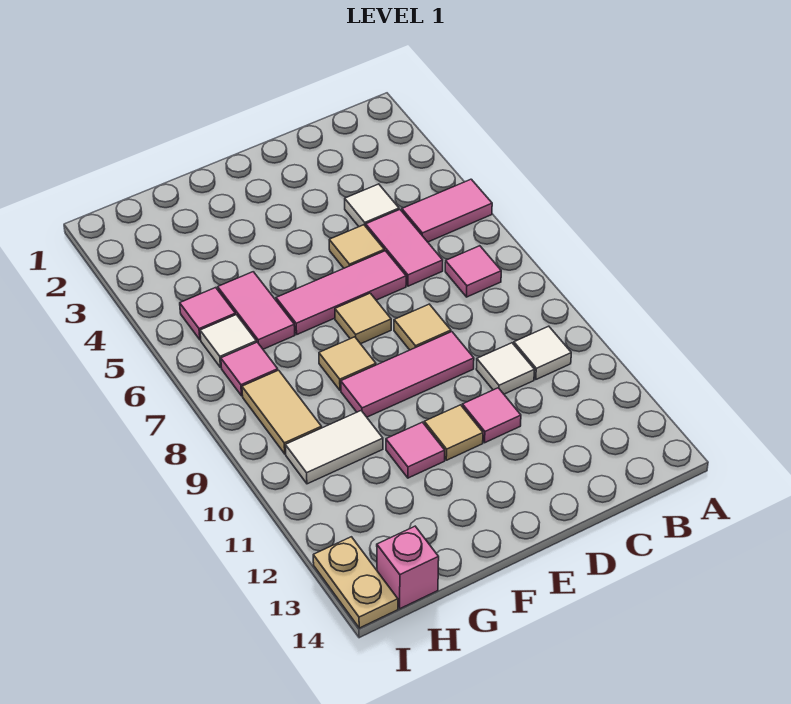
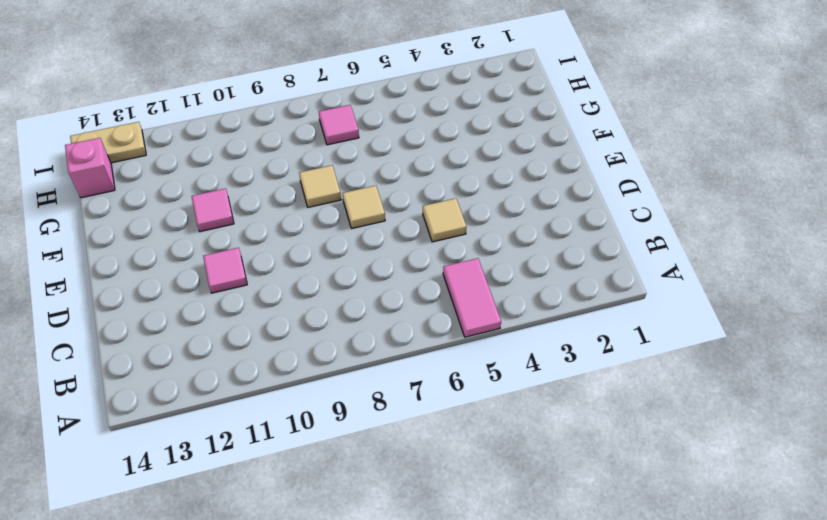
none -> pink tile B7 level 1
none -> white tile B10 level 1
none -> white tile C4 level 1

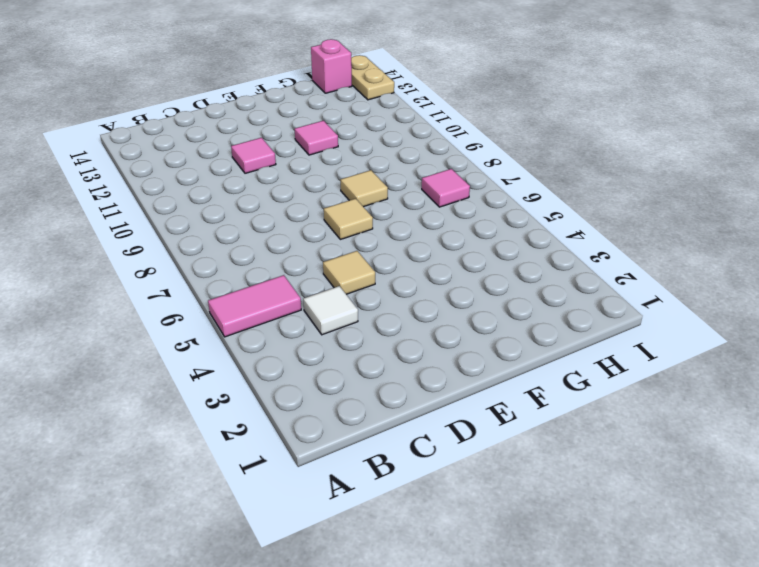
none -> pink tile B7 level 1
none -> white tile B10 level 1
none -> pink tile C5:C6 level 1

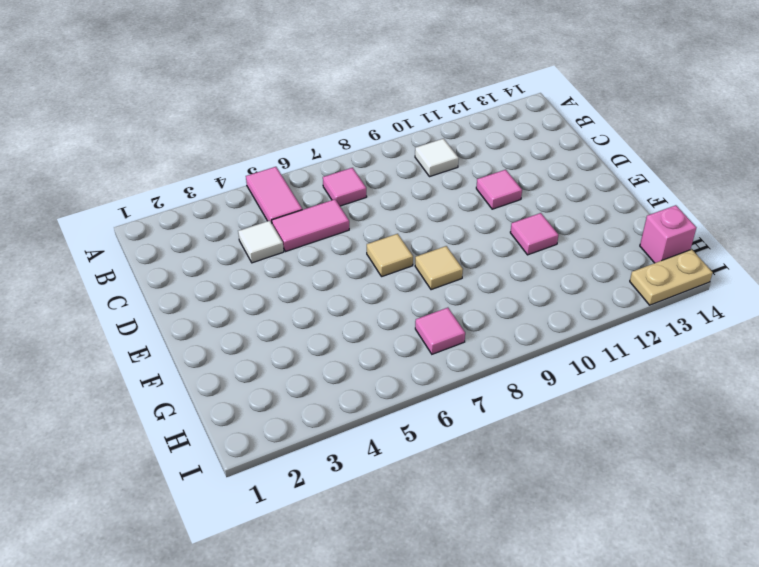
none -> white tile C10 level 1
none -> tan tile D5 level 1
none -> pink tile D6:F6 level 1

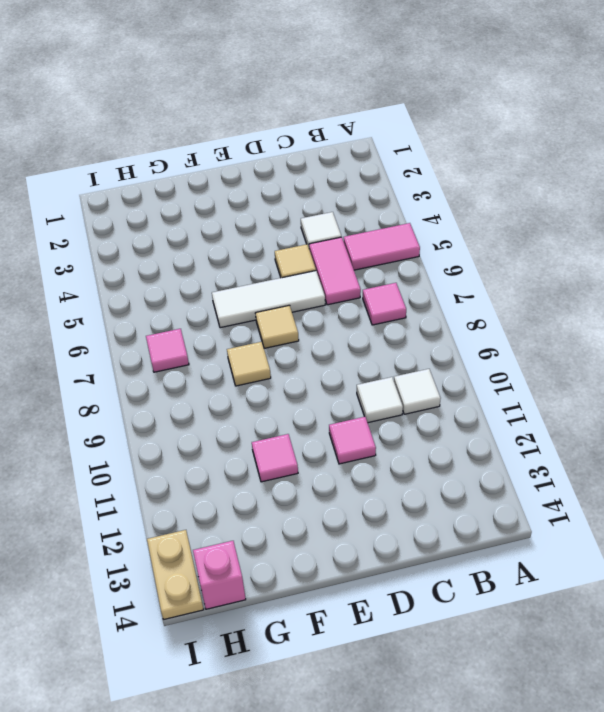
white tile D6:F6 level 1 -> pink tile D6:F6 level 1
none -> tan tile D8 level 1
none -> pink tile D9:F9 level 1
none -> tan tile E11 level 1

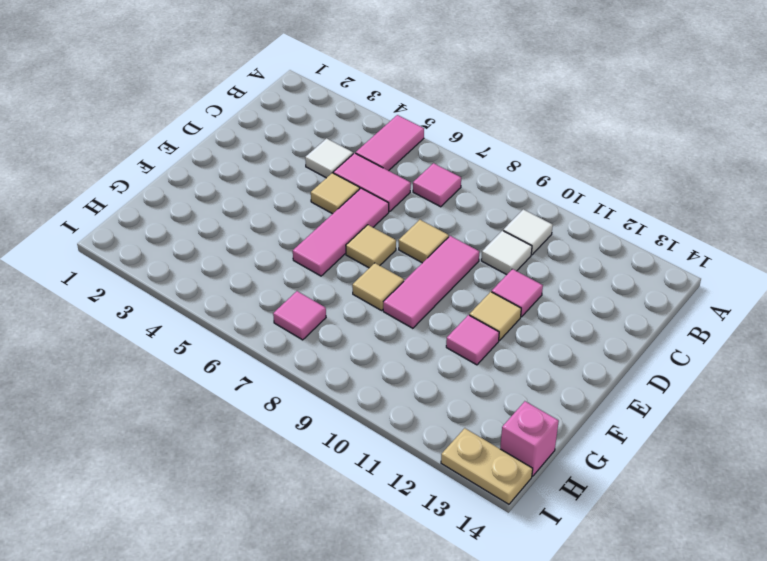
none -> pink tile G5:G6 level 1
none -> white tile G10:H10 level 1
none -> pink tile H5 level 1

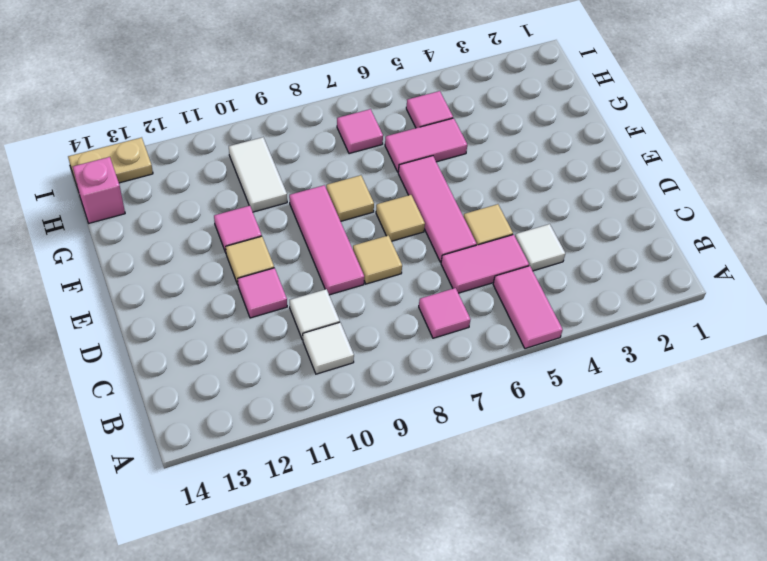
none -> white tile H6 level 1
none -> tan tile H8:H9 level 1

